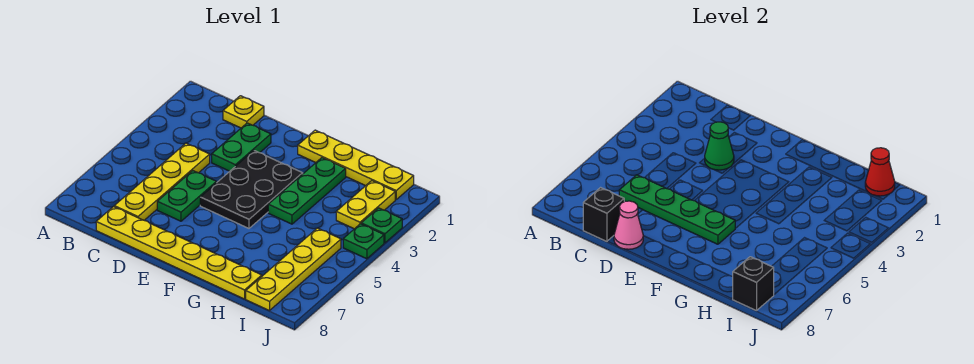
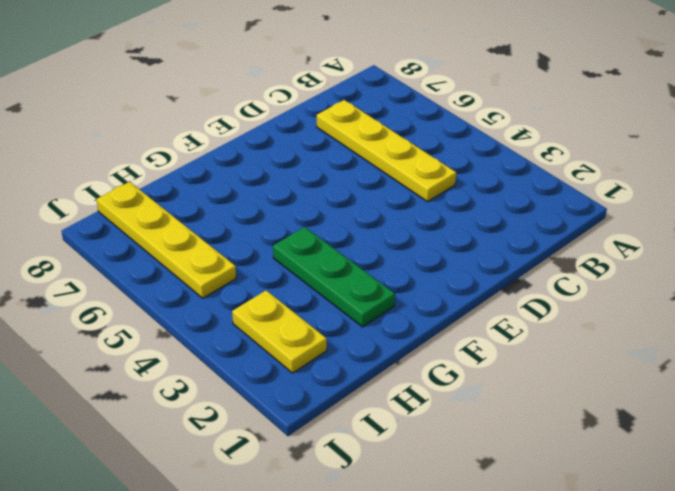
none -> yellow plate C1 level 1
none -> yellow plate C8:H8 level 1
none -> green plate D2:D3 level 1

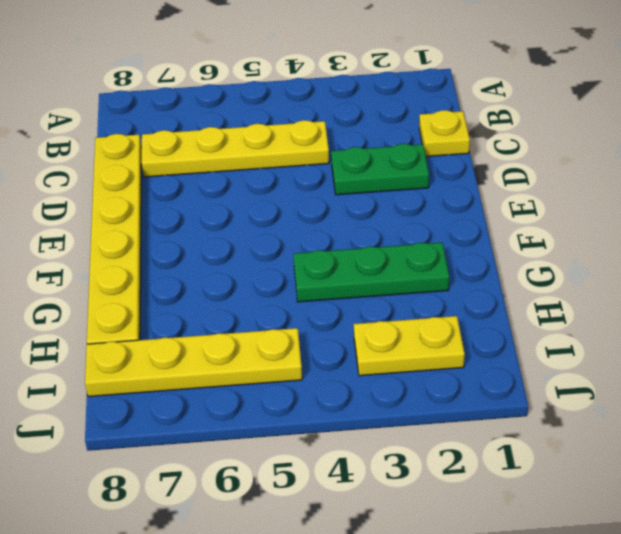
none -> green plate D5:D6 level 1
none -> black plate E3:F5 level 1
none -> yellow plate F1:I1 level 1

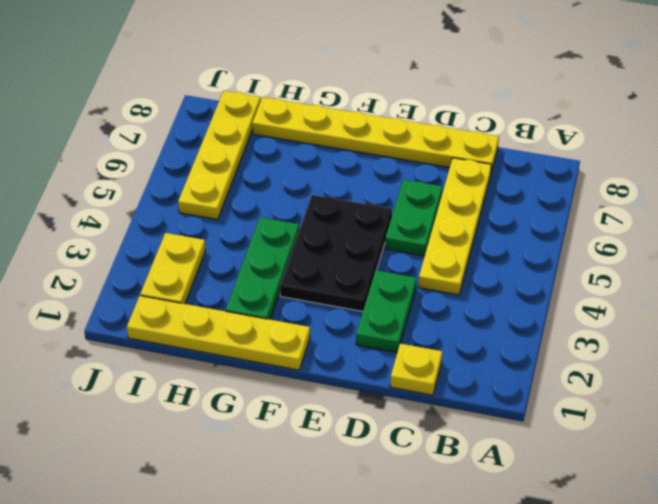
none -> green plate J3 level 1
none -> green plate J4 level 1
none -> green plate C6:F6 level 2

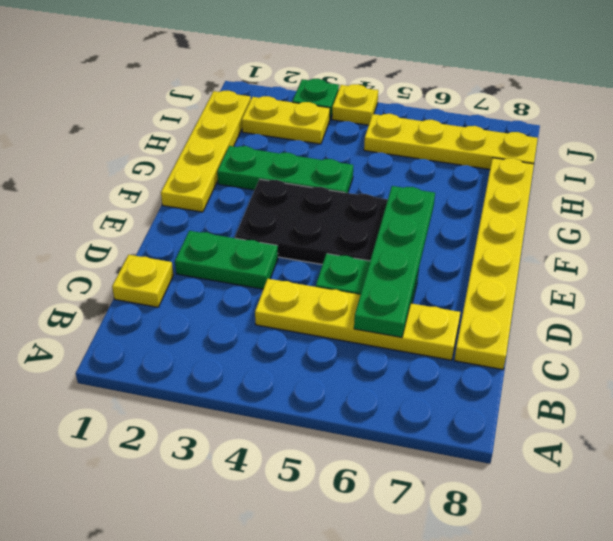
yellow plate J4 level 1 -> green plate J4 level 1
none -> black brick C8 level 2
none -> green cone D3 level 2
none -> pink cone D8 level 2

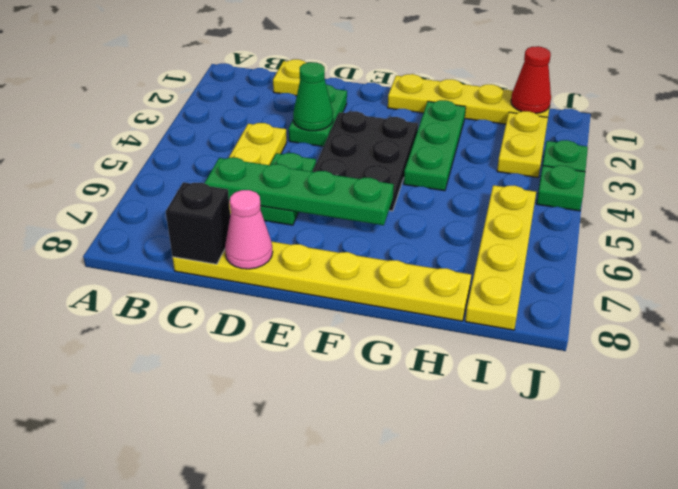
none -> black brick I8 level 2

